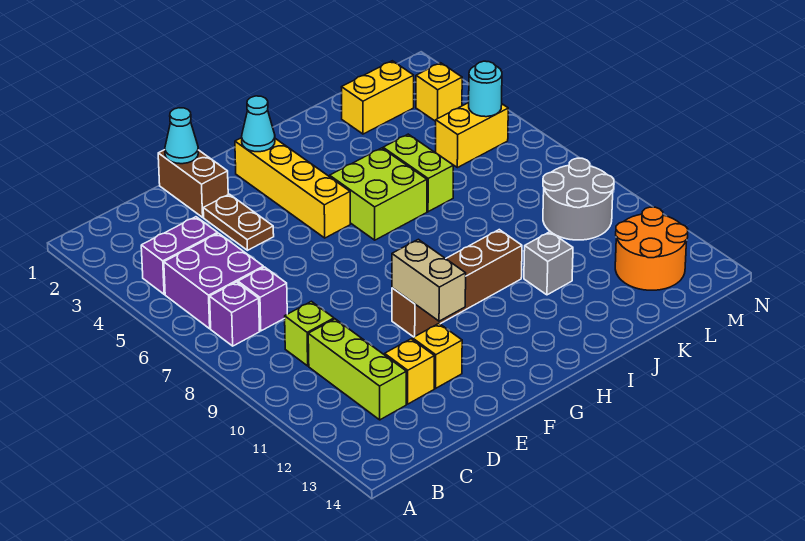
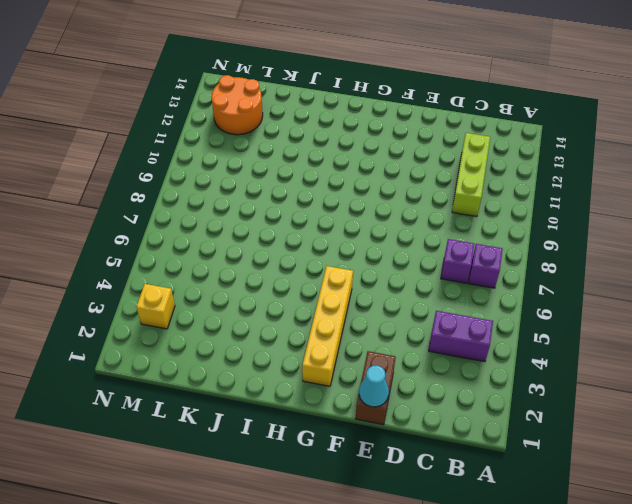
none -> purple brick B5:C6 level 1
none -> lime brick C9 level 1
none -> yellow brick D12 level 1

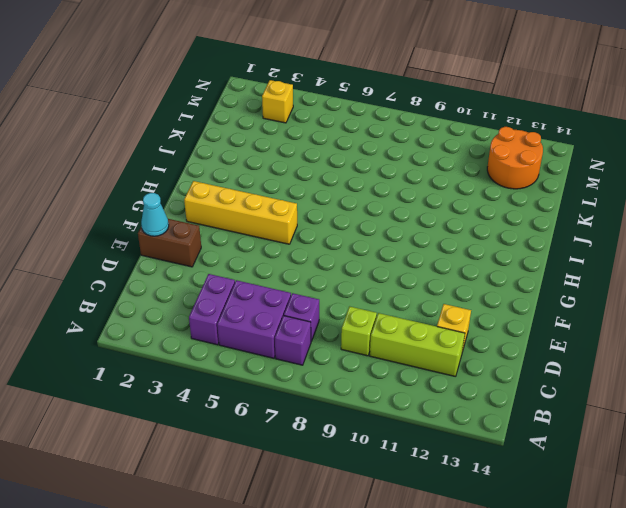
none -> brown plate E3:E4 level 1
none -> yellow brick E12 level 1
none -> brown brick F10:I10 level 1

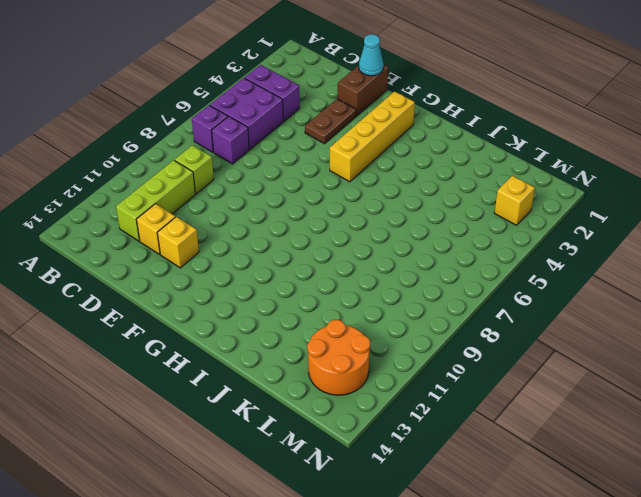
none -> brown brick F10:I10 level 1
none -> lime brick H5:I6 level 1
none -> lime brick J5:J6 level 1

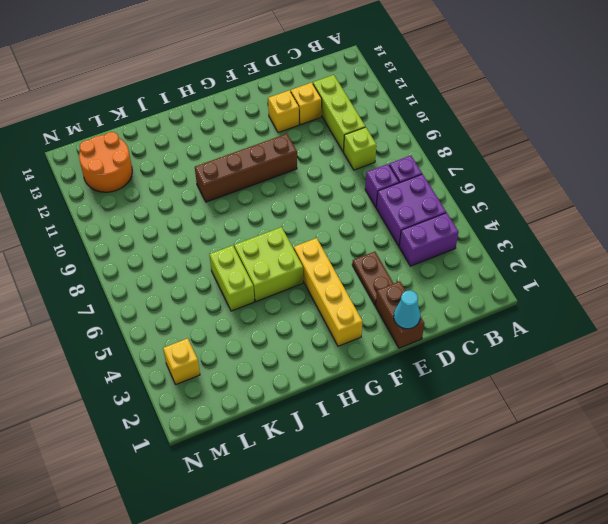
none -> grey brick J11 level 1
none -> yellow brick K2:L2 level 1
none -> yellow brick L5:M5 level 1

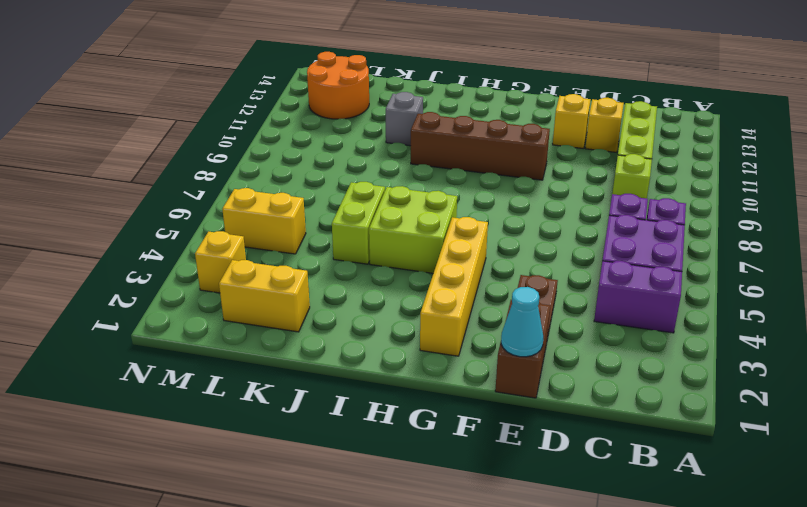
none -> grey round brick L9:M10 level 1
none -> tan brick F10:F11 level 2
none -> cyan cone G2 level 2

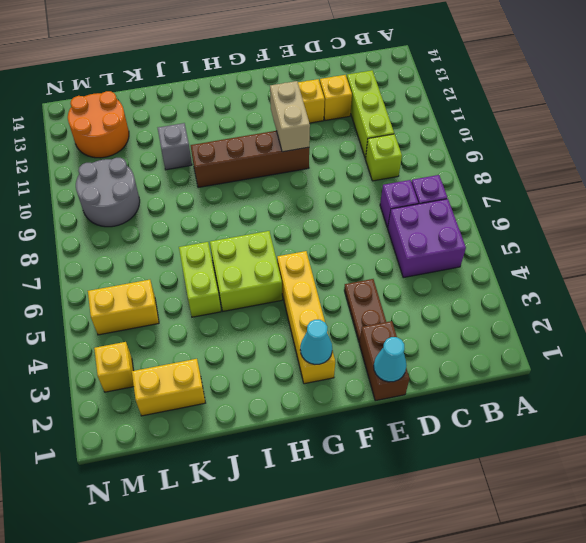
none -> purple brick B4:C4 level 1
none -> cyan round brick M5 level 2

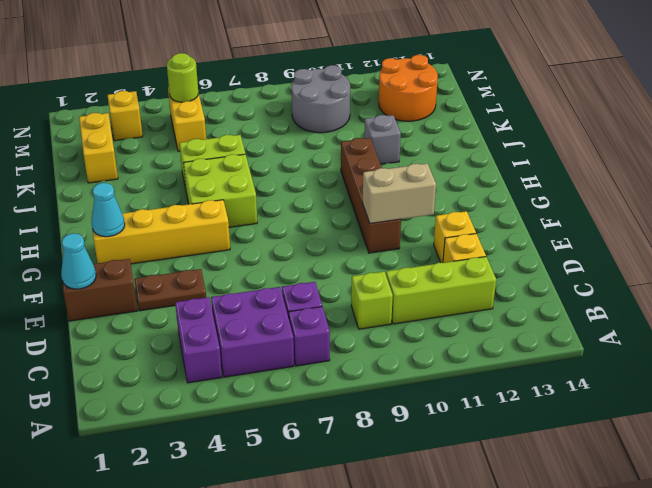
lime round brick M5 level 2 -> cyan round brick M5 level 2

